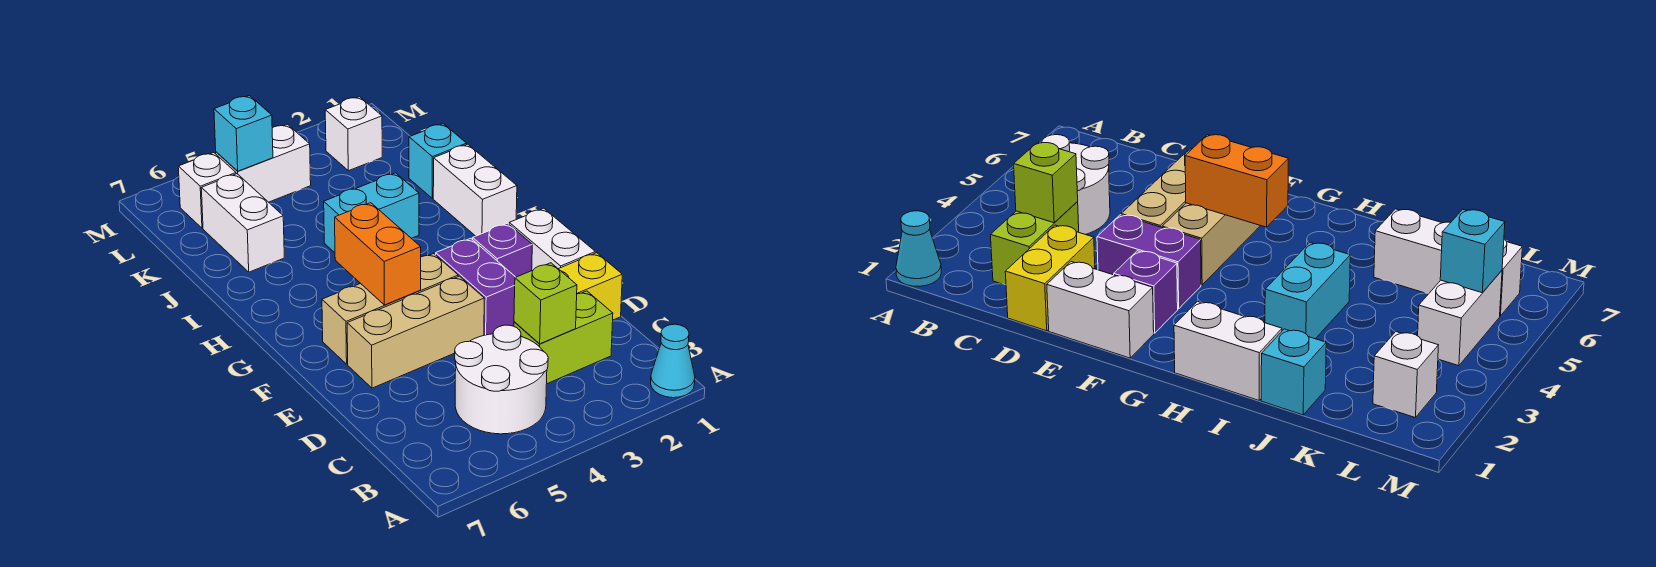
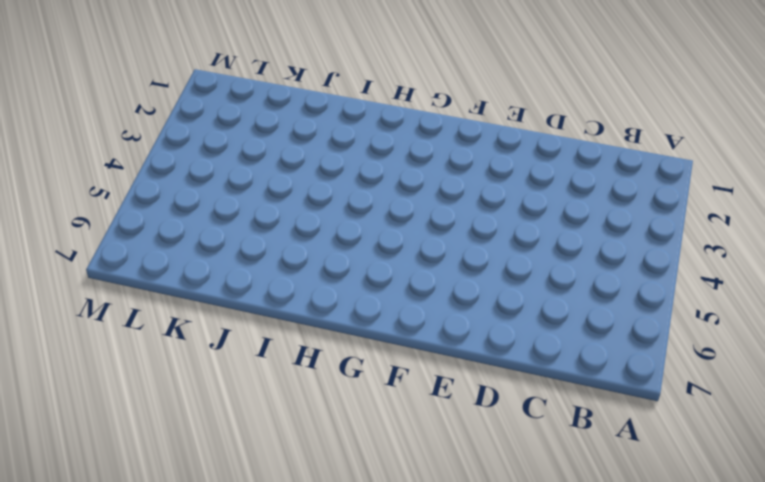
none -> cyan cone A1 level 1
none -> white round brick B4:C5 level 1
none -> lime brick C2:C3 level 1

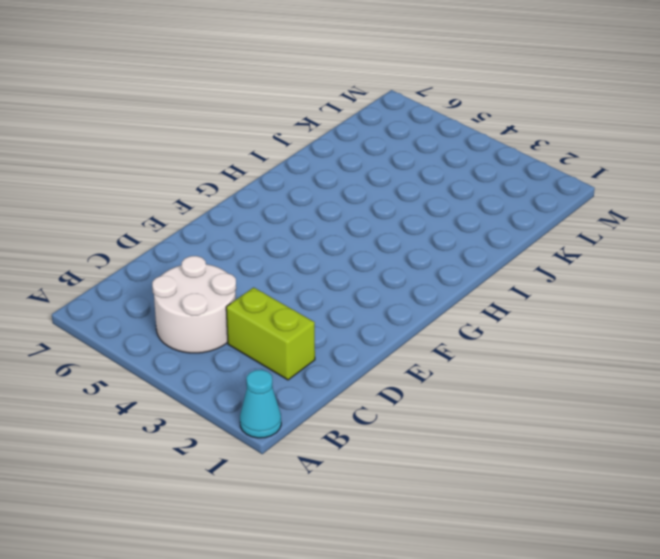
none -> yellow brick D1:D2 level 1
none -> white brick E1:F1 level 1
none -> purple brick E3:F3 level 1

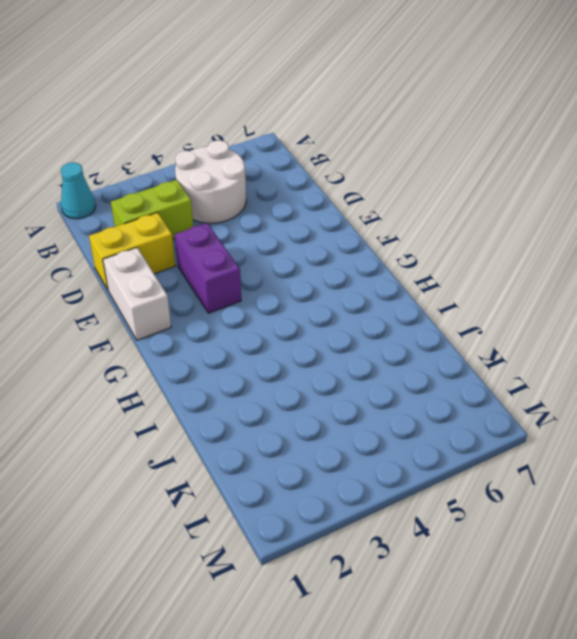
none -> tan brick E4:E6 level 1
none -> purple brick F2 level 1
none -> tan brick F4:F6 level 1

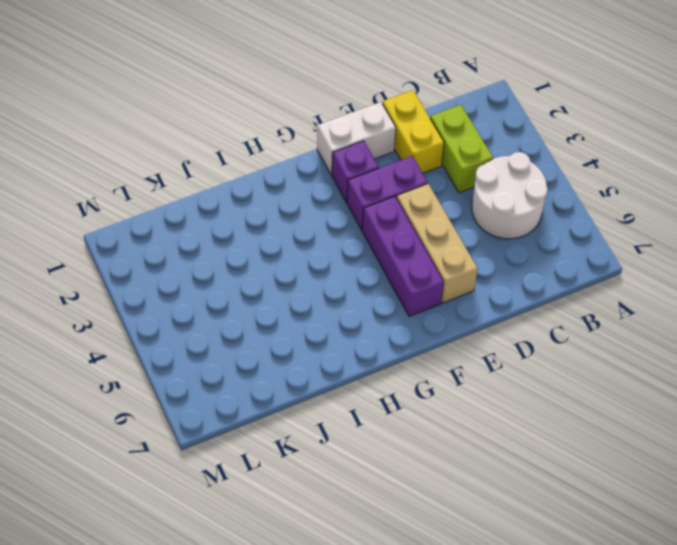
purple brick F4:F6 level 1 -> tan brick F4:F6 level 1
none -> cyan cone A1 level 1
none -> white brick H1:I1 level 1
none -> cyan brick I3:I4 level 1

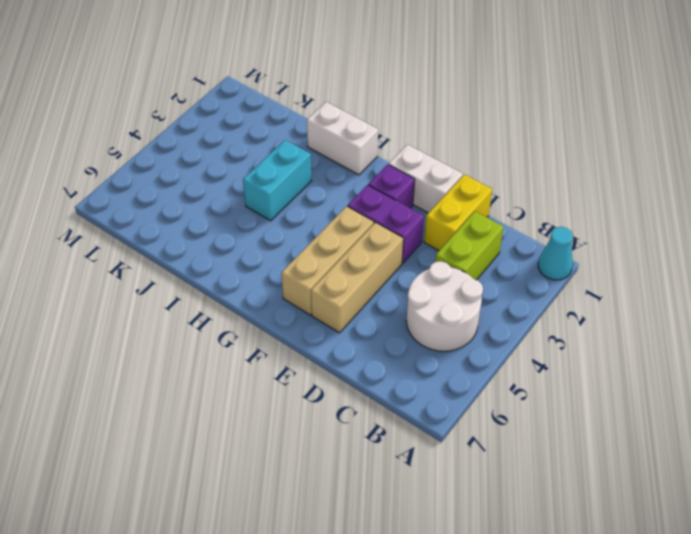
none -> cyan brick J1 level 1
none -> white brick J6:K6 level 1
none -> white brick L2 level 1

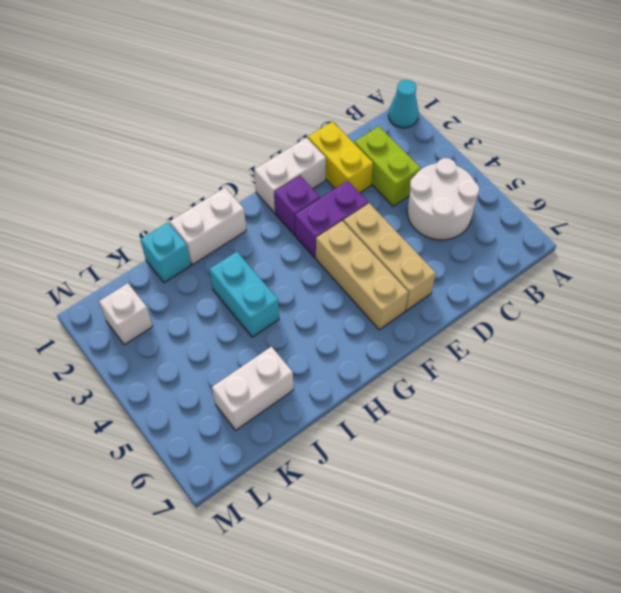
none -> white brick L4:L5 level 1
none -> white brick L6 level 1
none -> lime brick C3 level 2

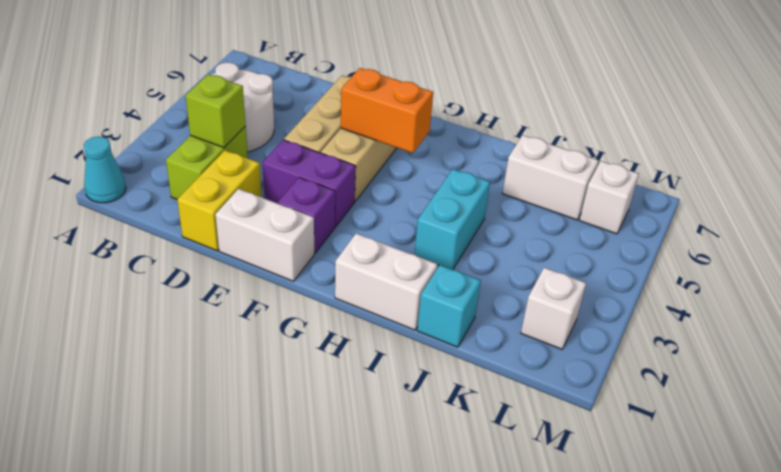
none -> white brick L4:L5 level 1
none -> cyan brick L5 level 2

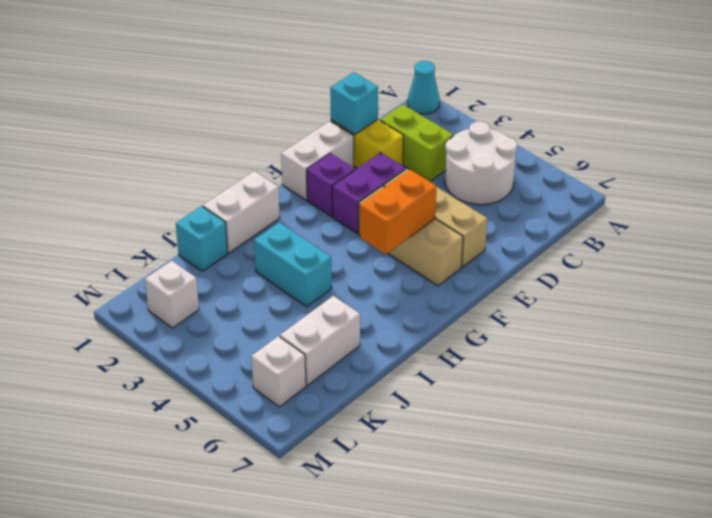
cyan brick D1 level 2 -> cyan brick L5 level 2
none -> white brick L4:L5 level 1
none -> lime brick C3 level 2

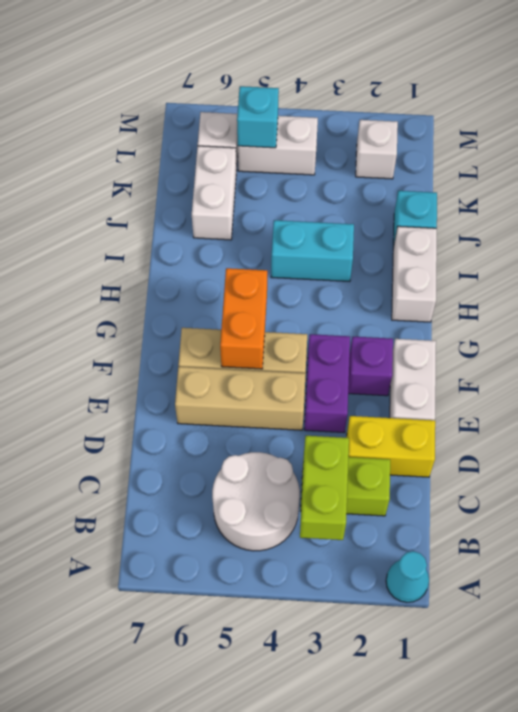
lime brick B3:C3 level 2 -> lime brick C3 level 2

